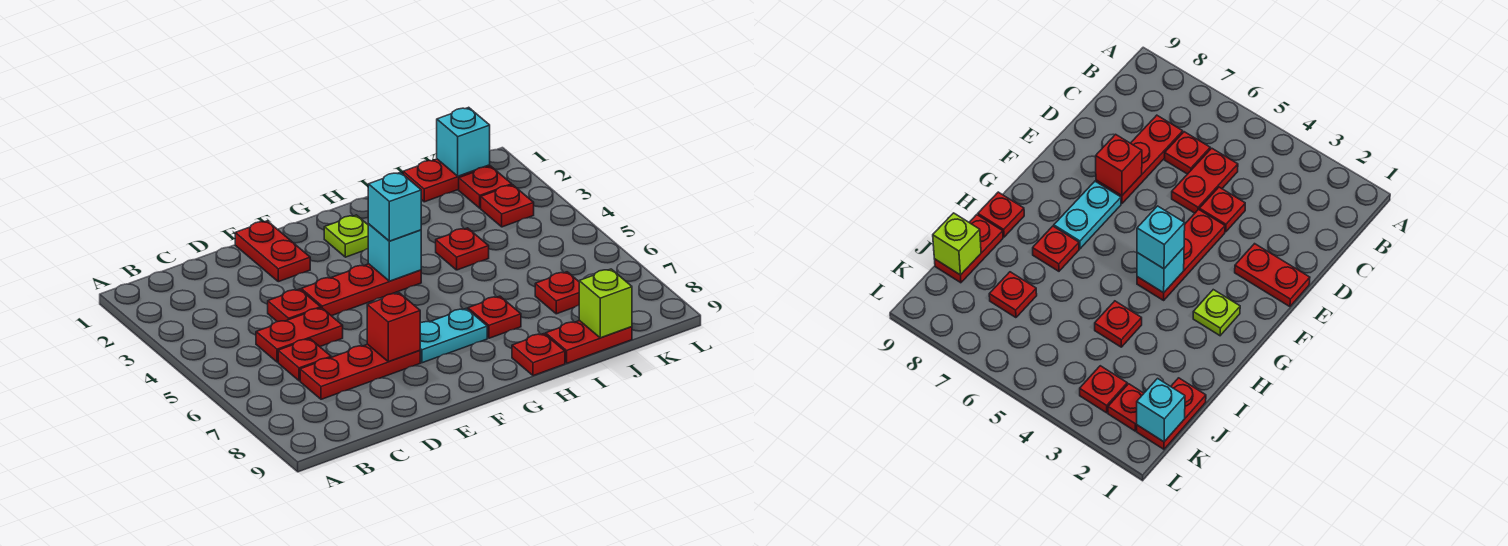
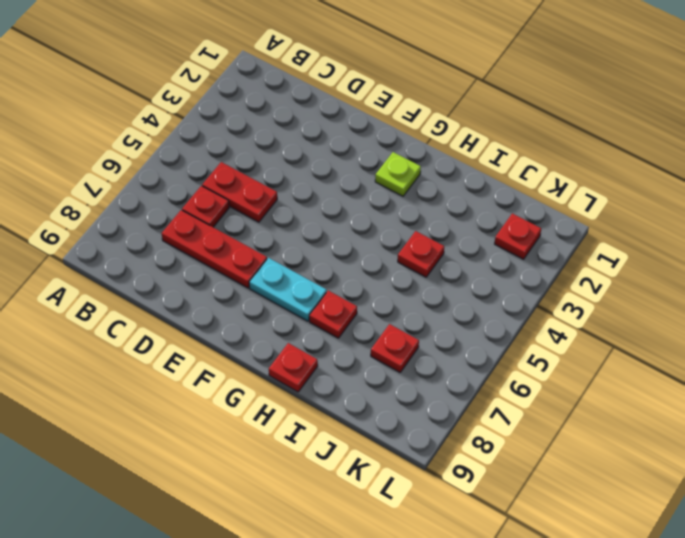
none -> red plate D4 level 1
none -> red plate E1:E2 level 1
none -> red plate E4:G4 level 1

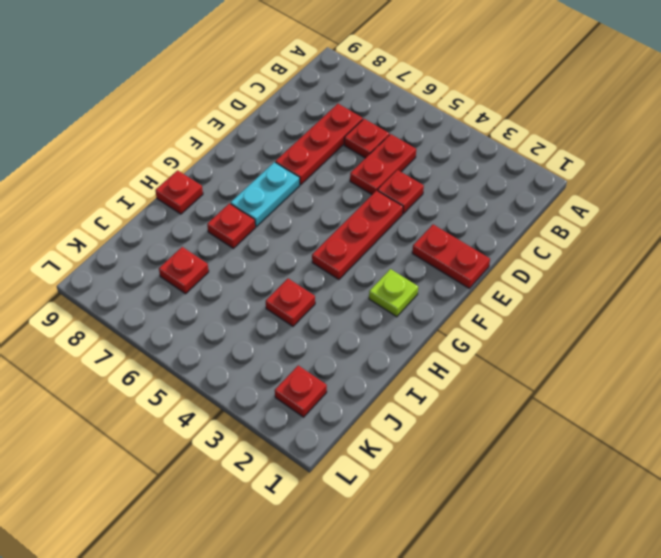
none -> red plate I9:J9 level 1
none -> red plate J1:K1 level 1
none -> red plate K3 level 1

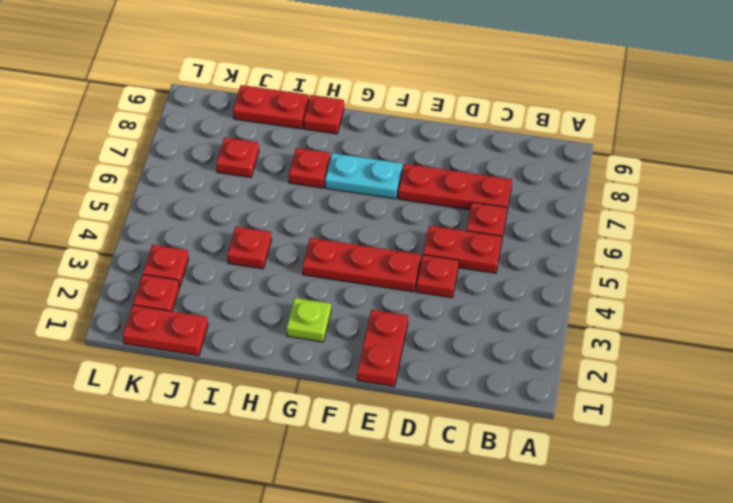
none -> red brick E7 level 2
none -> cyan brick G4 level 2
none -> lime brick J9 level 2

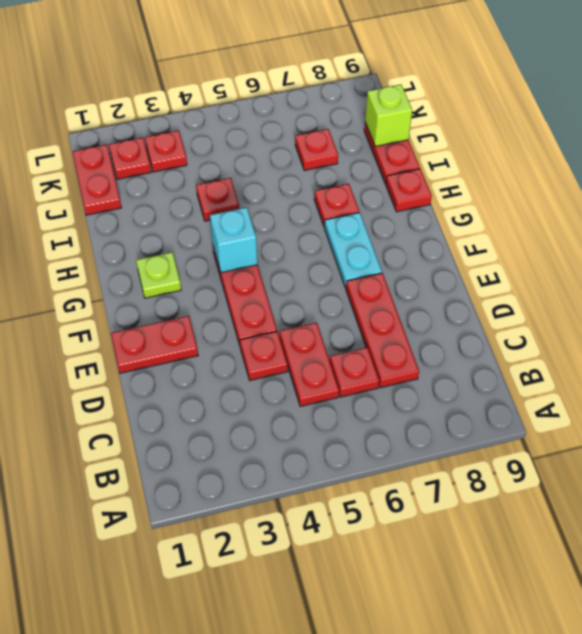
none -> red brick E7 level 2
none -> cyan brick K1 level 2
none -> cyan brick G4 level 3

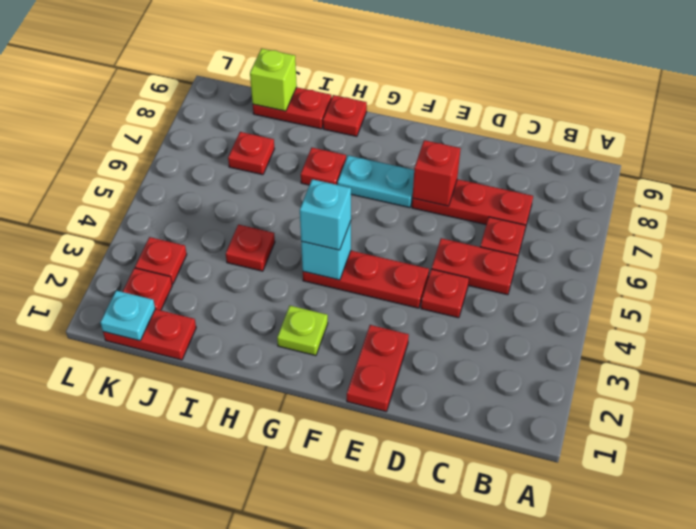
cyan plate K1 level 2 -> cyan brick K1 level 2

